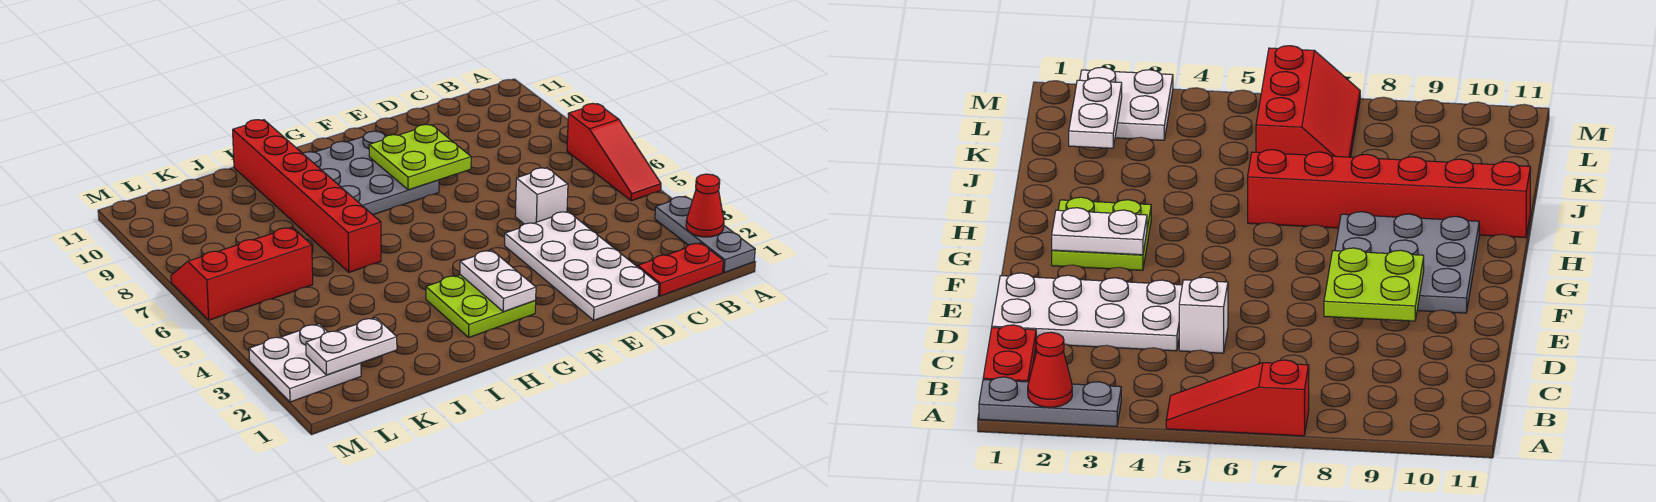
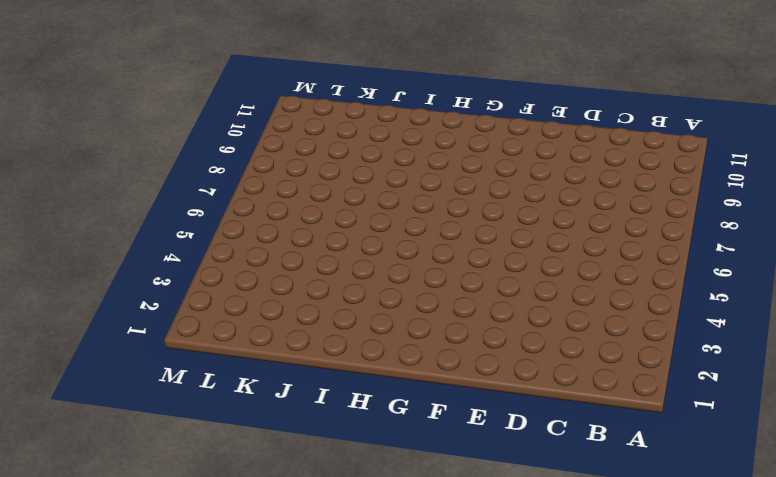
none -> grey plate A1:A3 level 1
none -> red slope A5:A7 level 1 top 7
none -> red plate B1:C1 level 1

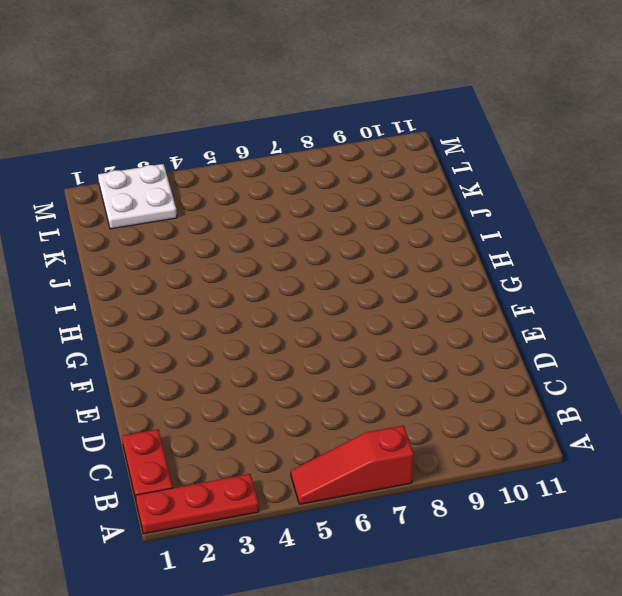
red plate A1:A3 level 1 -> grey plate A1:A3 level 1
none -> white plate D1:E4 level 1
none -> white brick D5 level 1
none -> grey plate F8:H10 level 1

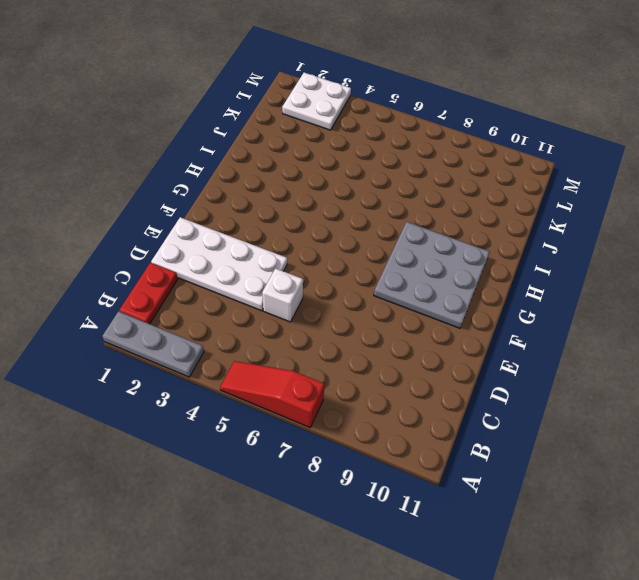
none -> lime plate G2:H3 level 1
none -> red brick I6:I11 level 1
none -> red slope K6:M7 level 1 top 6

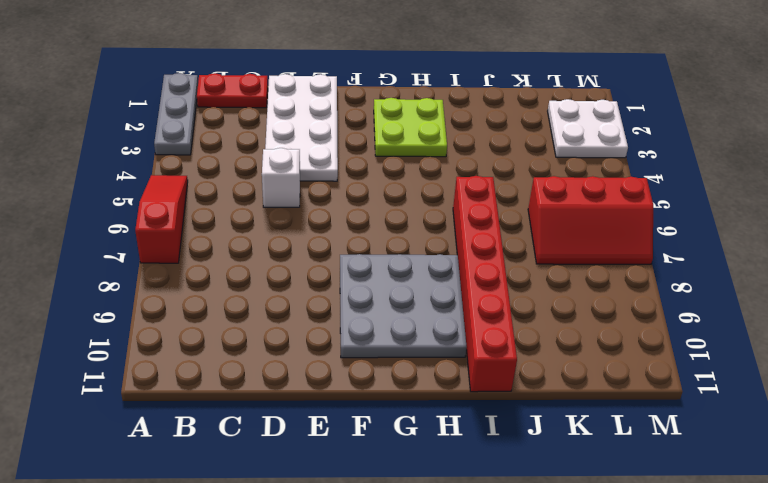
none -> red cone A2 level 2
none -> lime plate E8:F9 level 2
none -> white plate G2:G3 level 2

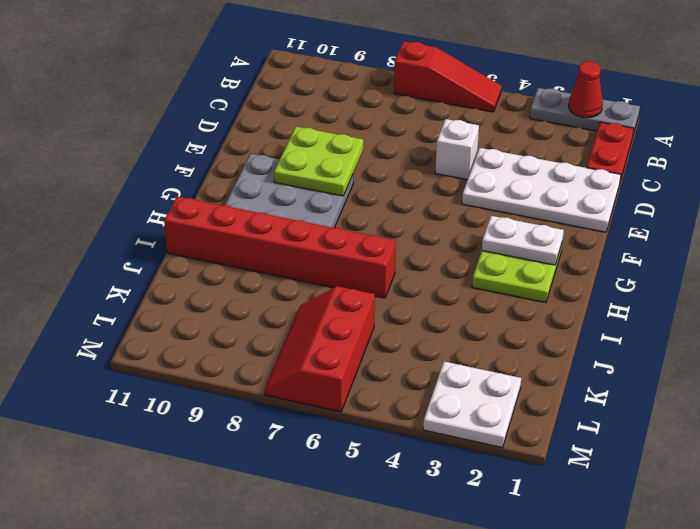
none -> white plate K2:L2 level 2

